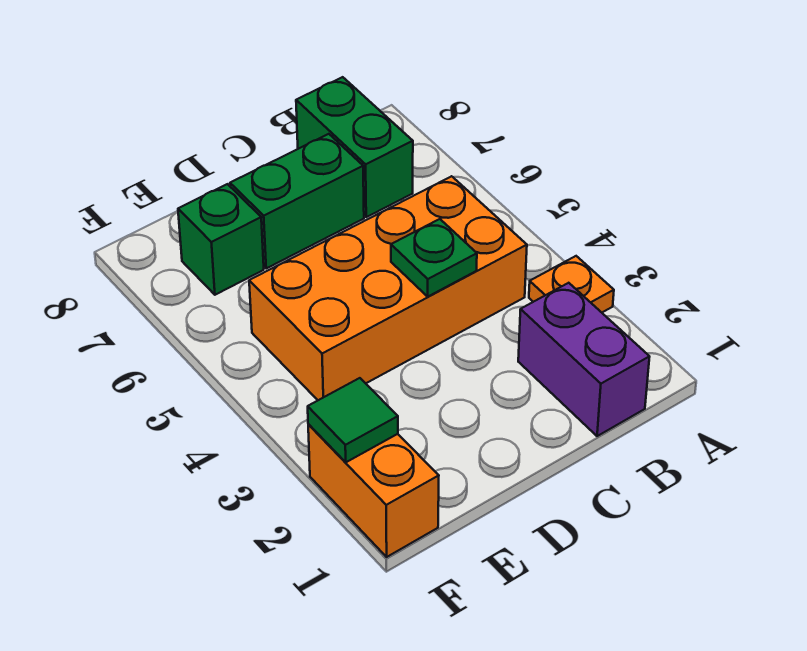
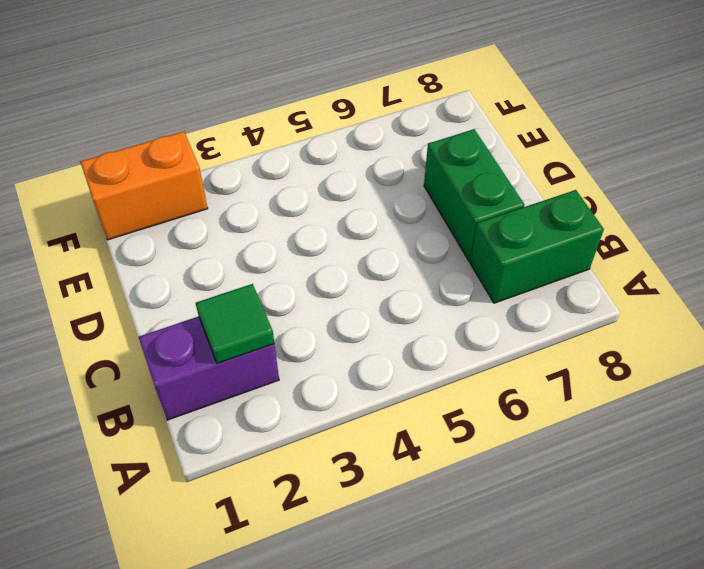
green tile B2 level 2 -> green tile F2 level 2
none -> orange plate A3 level 1
none -> orange brick B4:E5 level 1

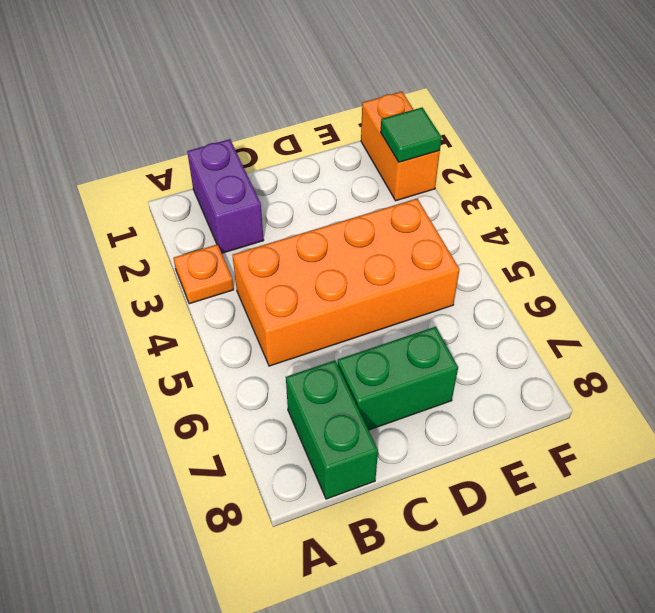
none -> green brick E7 level 1
none -> green plate C4 level 2

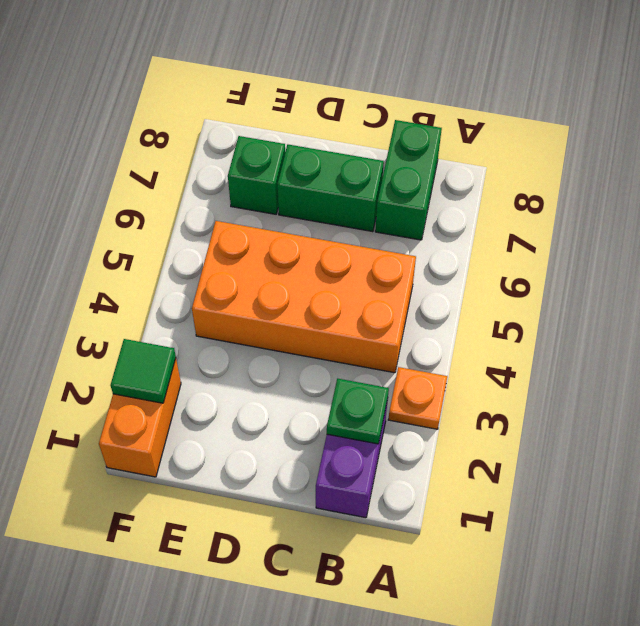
green plate B2 level 2 -> green plate C4 level 2

